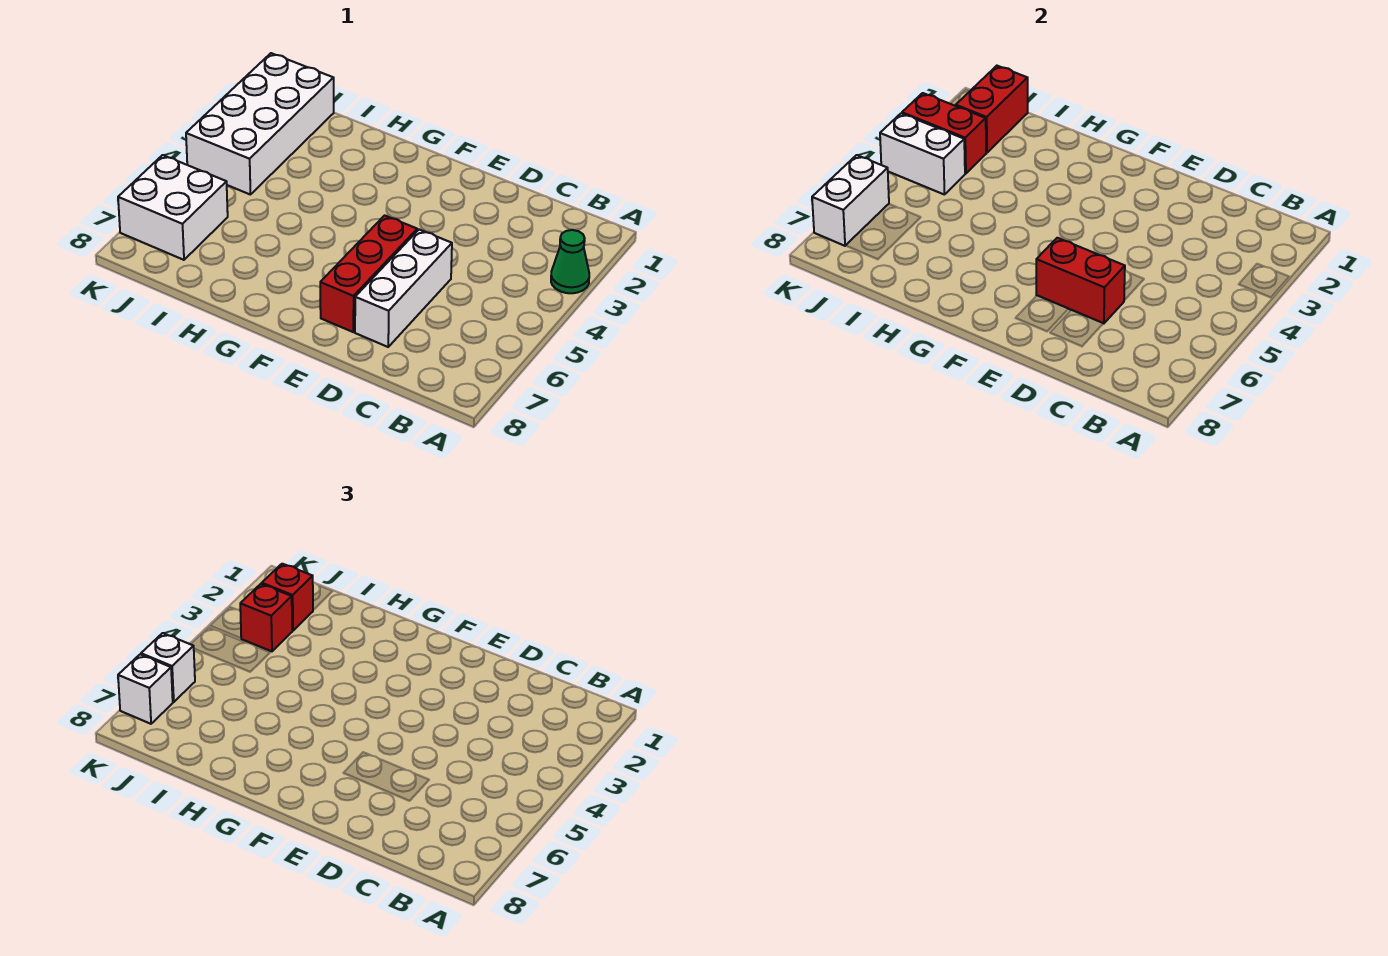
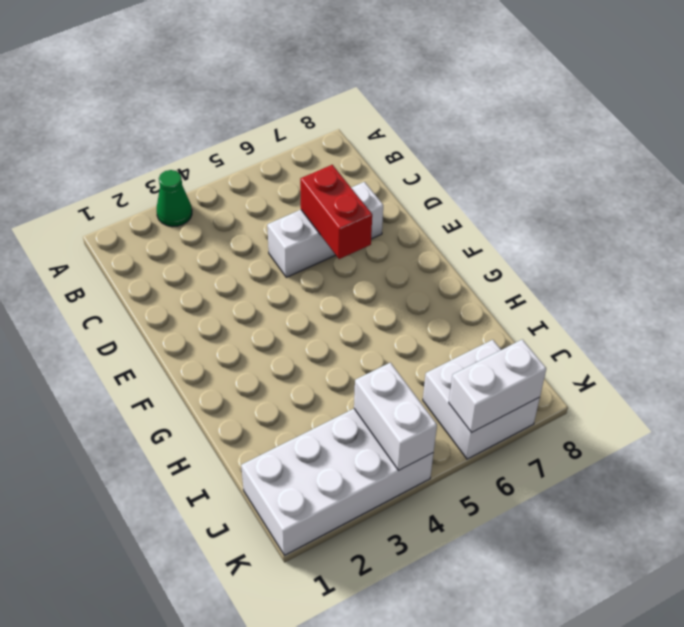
none -> red brick E5:E7 level 1
none -> red brick J1:J2 level 2
none -> red brick J3:K3 level 2

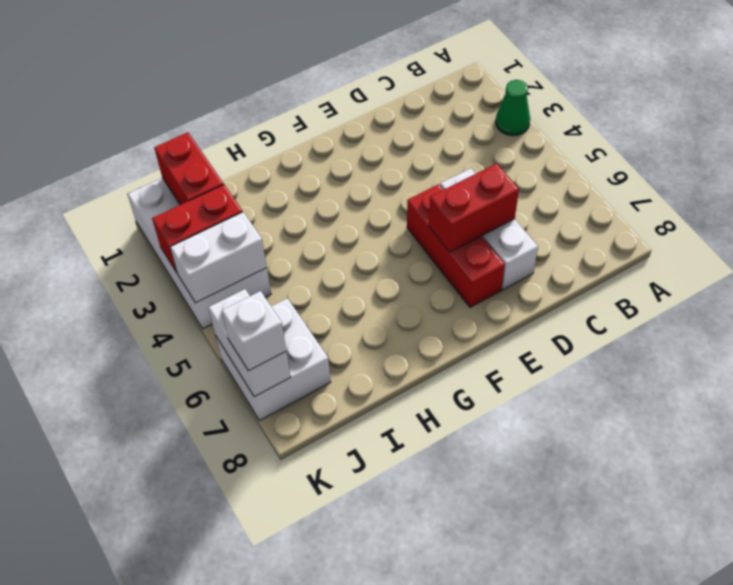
none -> red brick J2 level 3
none -> red brick J3 level 3
none -> white brick K6 level 3

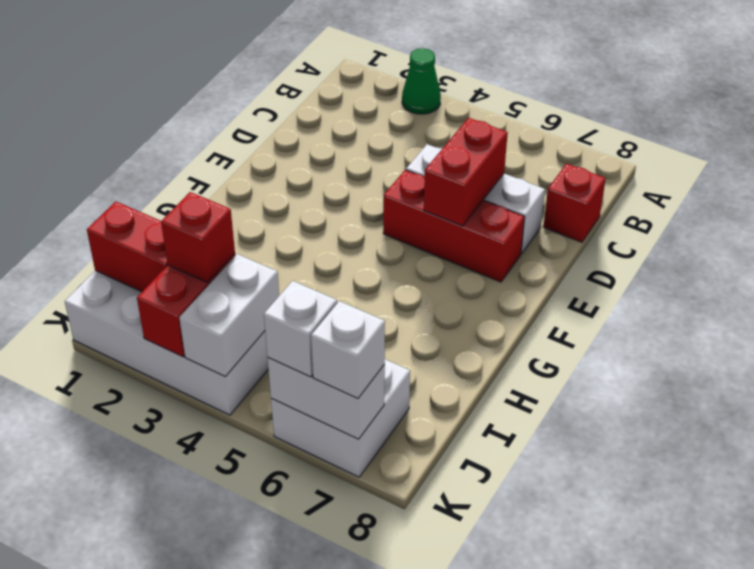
red brick C8 level 1 -> red brick J2 level 3

